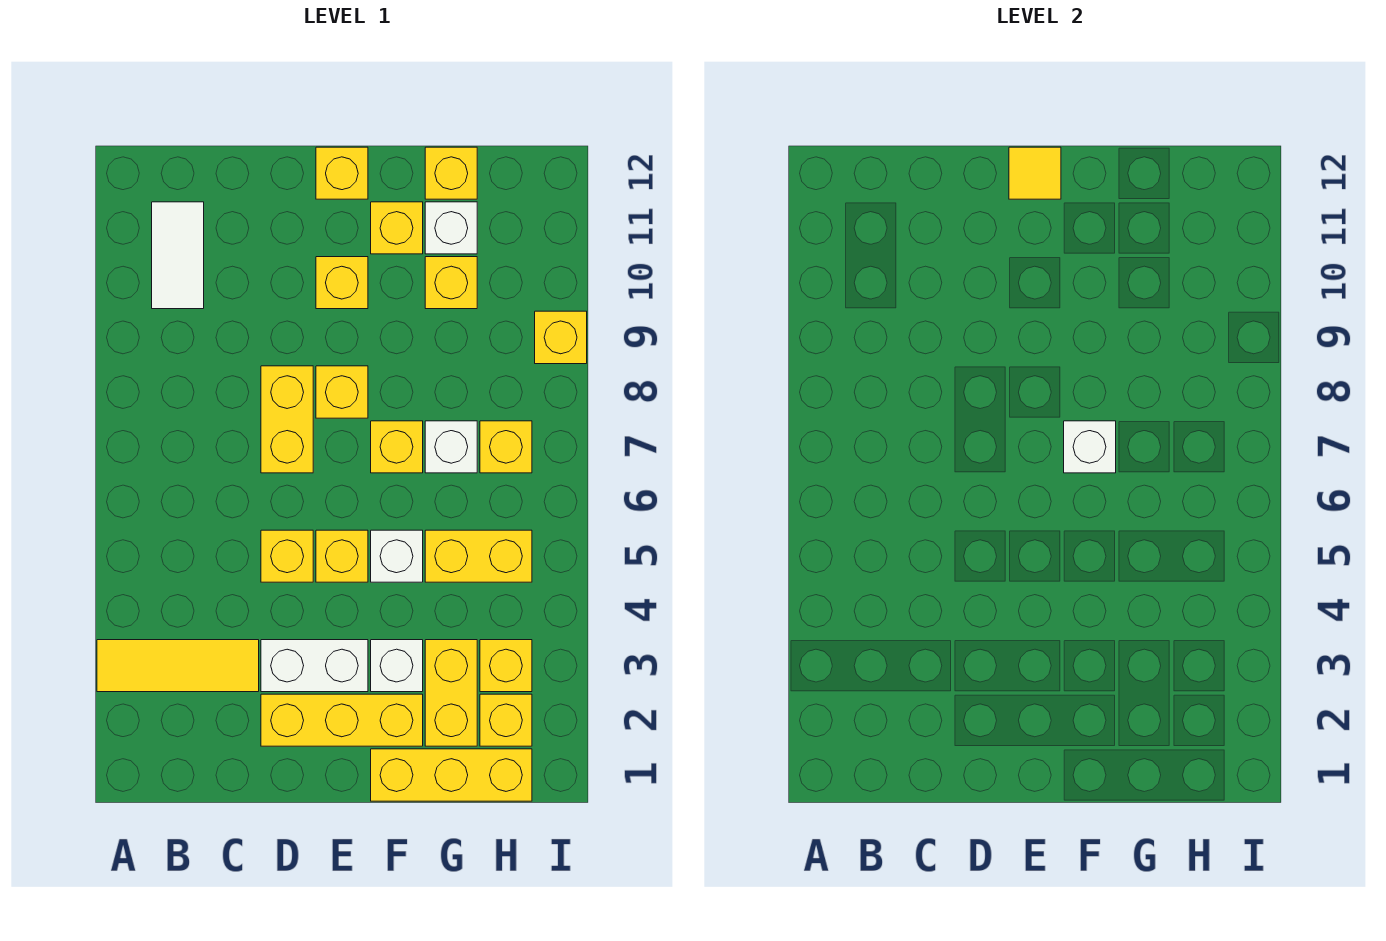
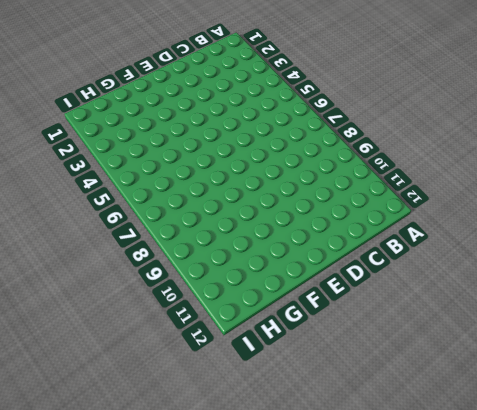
none -> yellow tile A3:C3 level 1
none -> white tile B10:B11 level 1
none -> yellow brick D2:F2 level 1

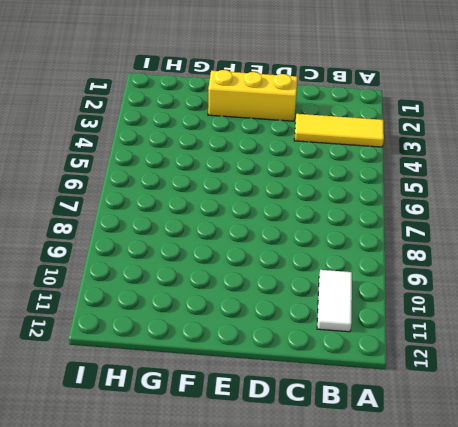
none -> white brick D3:E3 level 1
none -> yellow brick D5 level 1
none -> yellow brick D7:D8 level 1

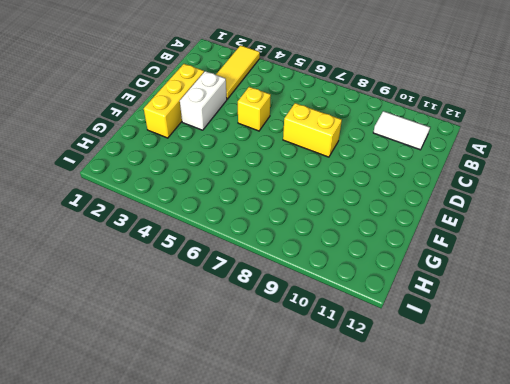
none -> yellow brick E5 level 1
none -> yellow brick E8 level 1
none -> yellow brick E10 level 1

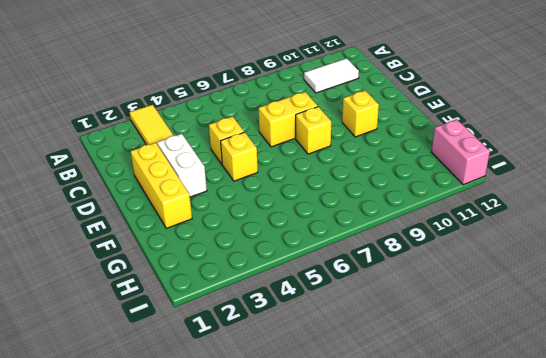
pink brick H12:I12 level 1 -> none
none -> yellow brick E12 level 1
none -> yellow brick F1:H1 level 1
none -> white brick F3 level 1

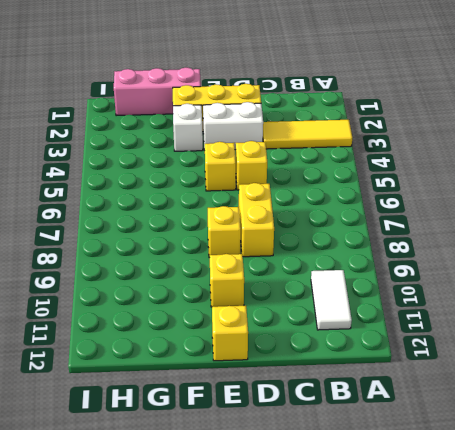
pink brick F1:H1 level 1 -> yellow brick F1:H1 level 1
none -> white brick F5 level 1
none -> yellow brick F7 level 1
none -> yellow brick F11 level 1

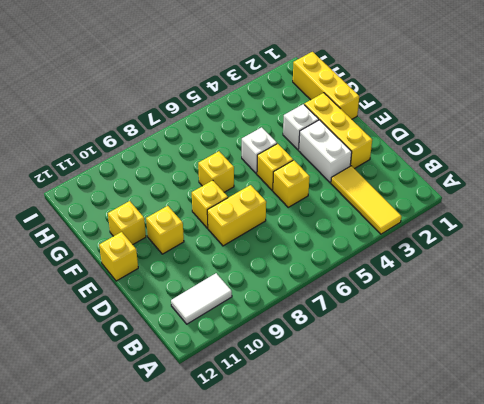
none -> yellow brick G2:G3 level 1
none -> yellow brick G5:H5 level 1
none -> white brick G7 level 1

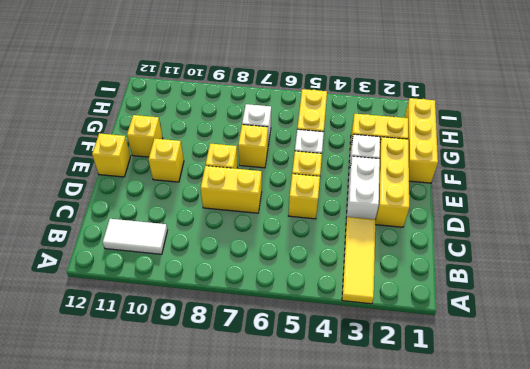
none -> yellow brick G10 level 1
none -> white brick G11 level 1
none -> yellow brick G12 level 1

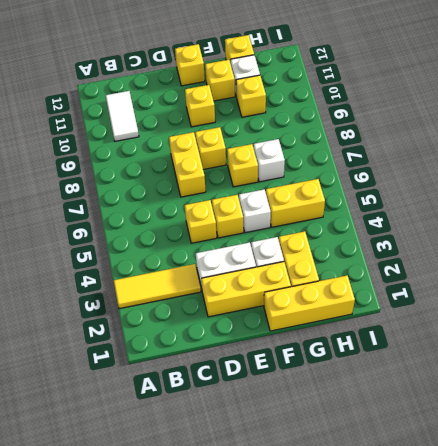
none -> yellow brick H2 level 1
none -> yellow brick H3 level 1
none -> yellow brick H7 level 1

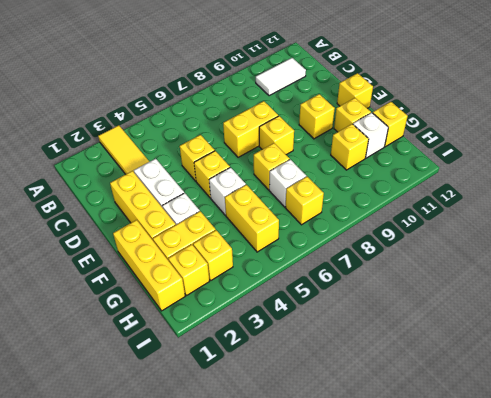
none -> yellow brick I9 level 1
none -> yellow tile E12 level 2
none -> white brick F7 level 2

